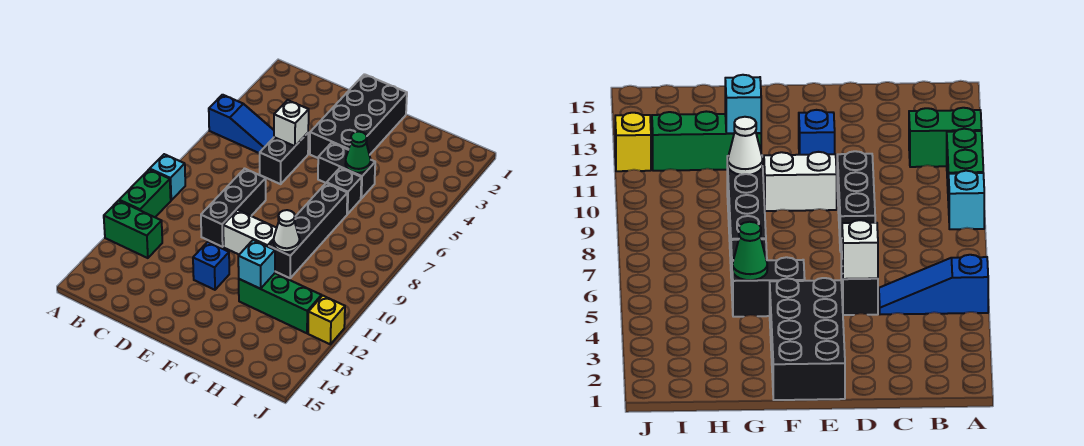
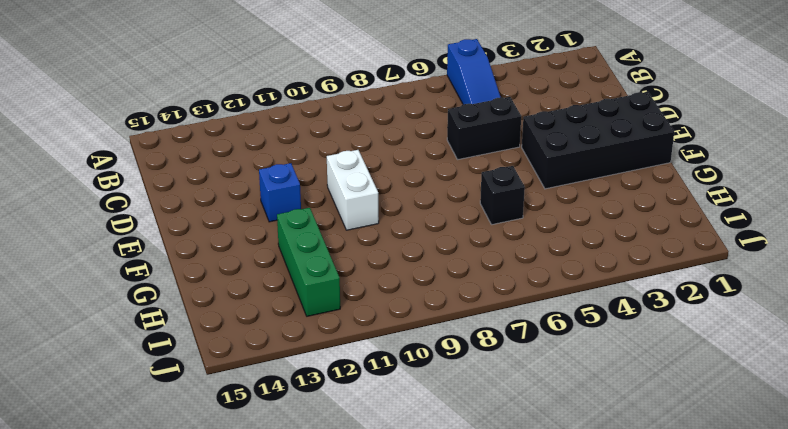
none -> cyan brick A9 level 1
none -> green brick A10:A11 level 1
none -> green brick A12:B12 level 1

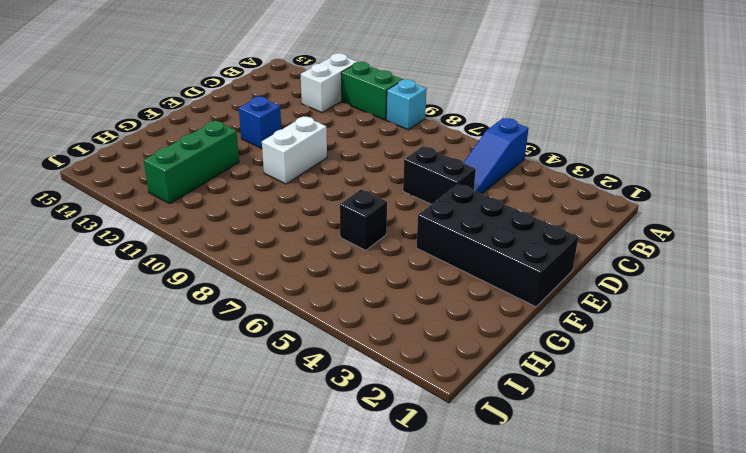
white brick A12:B12 level 1 -> green brick A12:B12 level 1
none -> black brick D8:D10 level 1
none -> black brick F5:G5 level 1
none -> black brick G7:G10 level 1

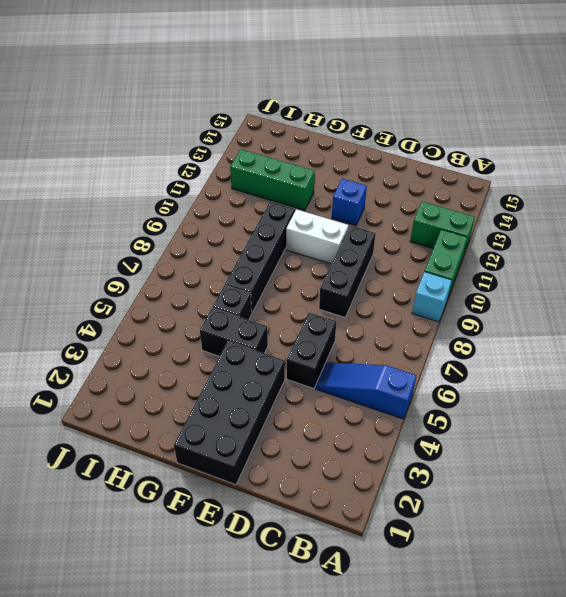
none -> yellow brick J12 level 1
none -> white brick D5 level 2
none -> green cone G5 level 2

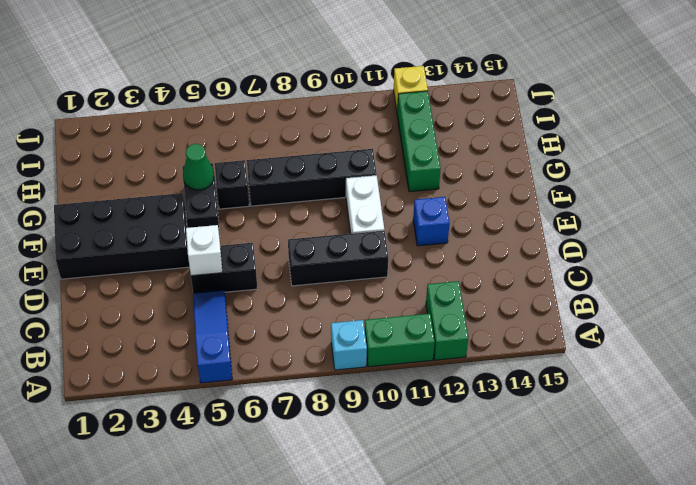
none -> white cone G10 level 2
none -> cyan brick G12 level 2

